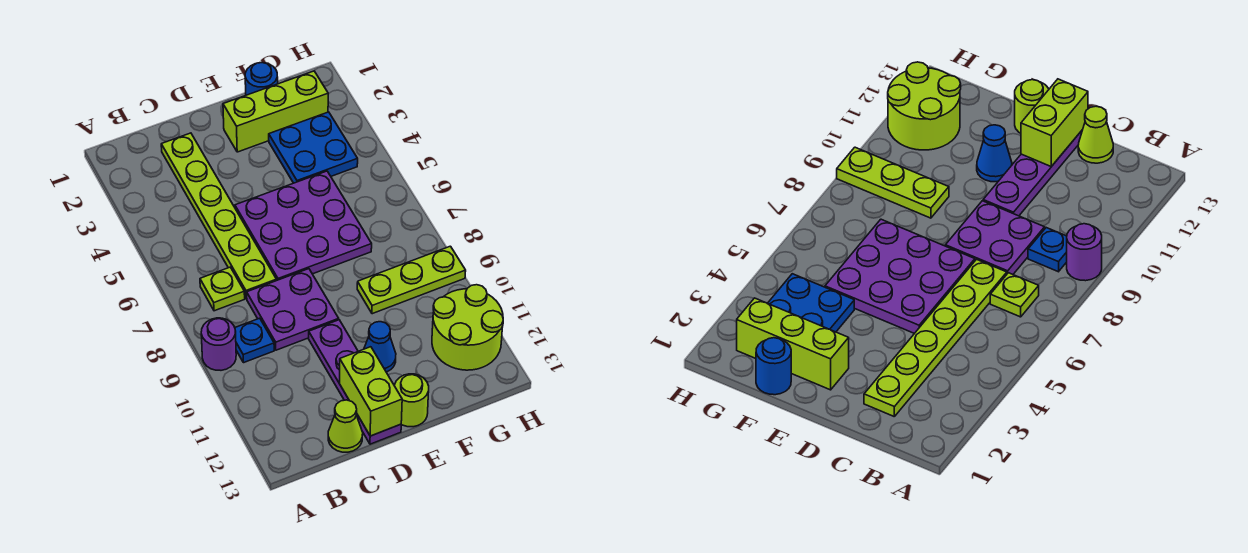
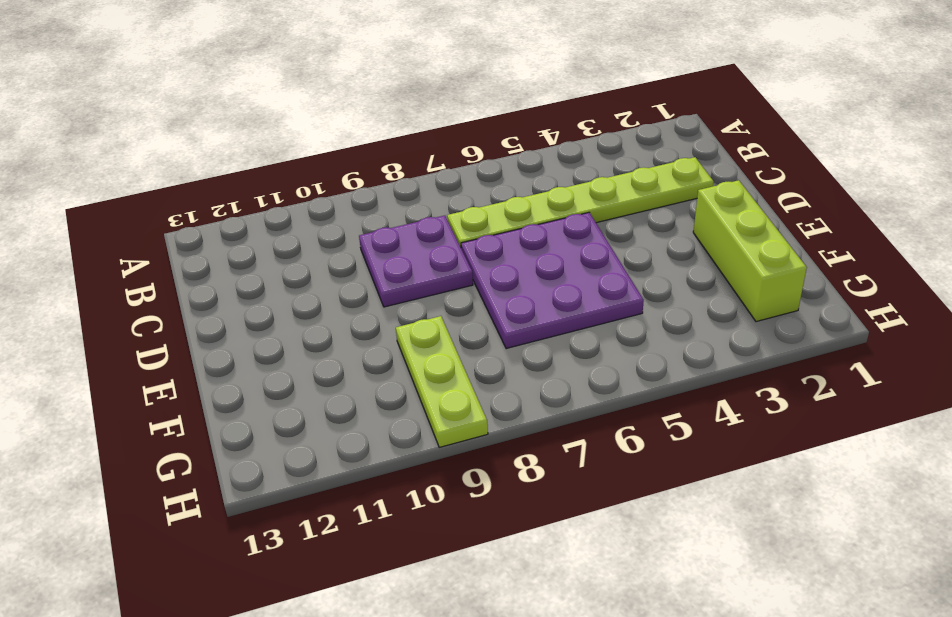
none -> purple round brick A9 level 1
none -> lime plate B7 level 1
none -> blue plate B9 level 1

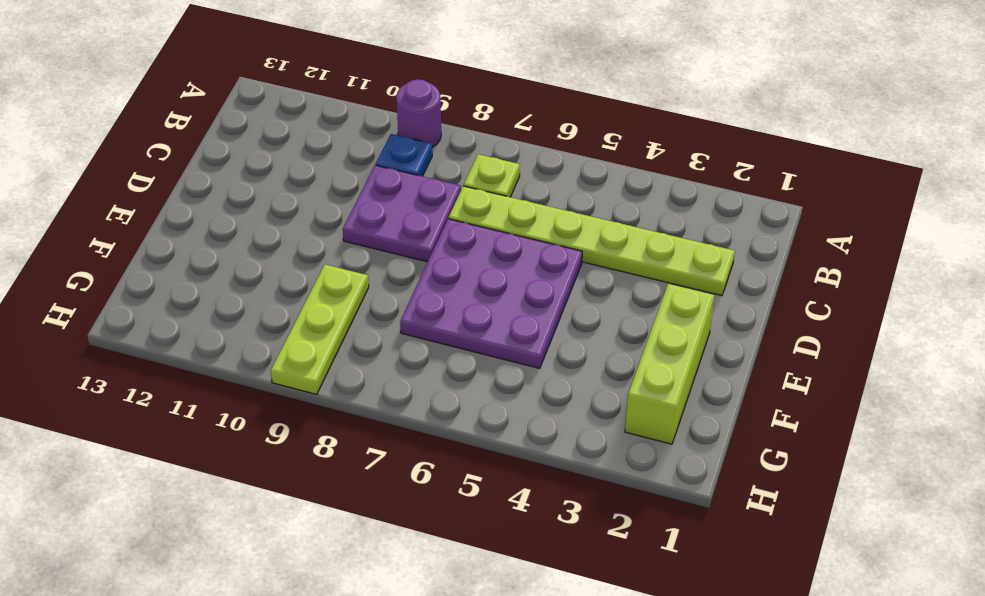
none -> lime cone C13 level 1
none -> purple plate D10:D13 level 1
none -> blue cone E11 level 1

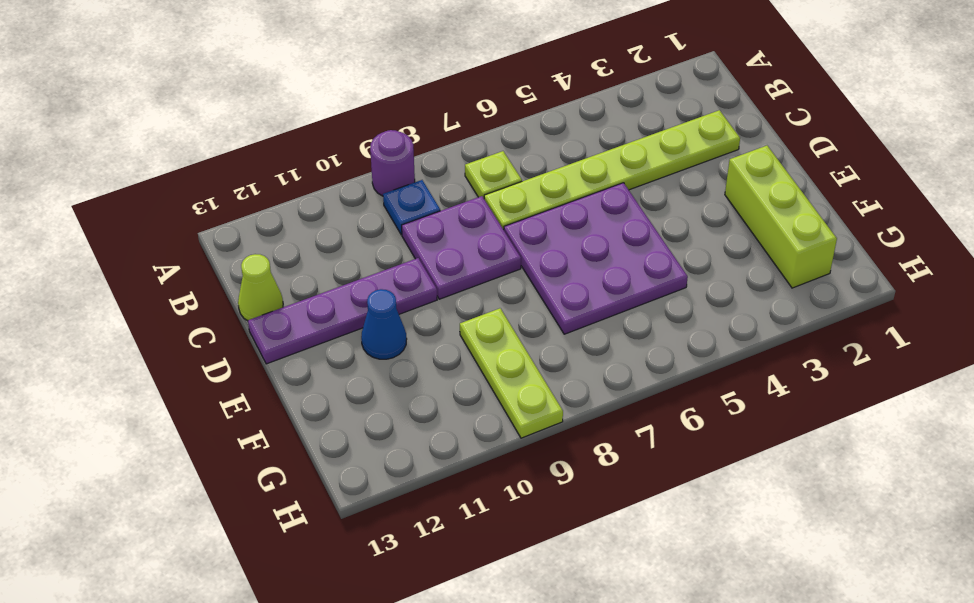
none -> lime round brick E13 level 1
none -> blue round brick F1 level 1
none -> blue plate F3:G4 level 1

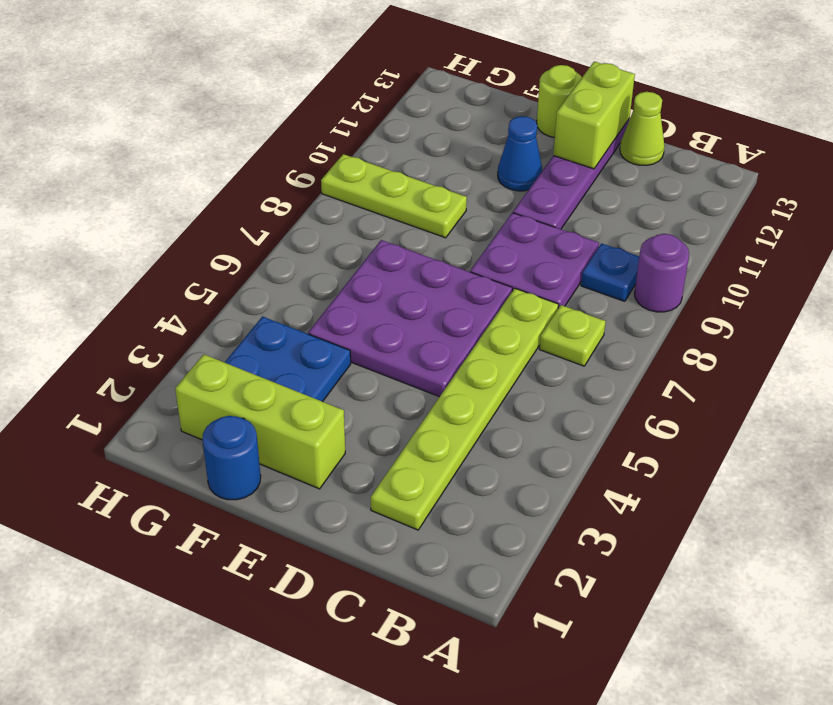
none -> lime round brick G11:H12 level 1

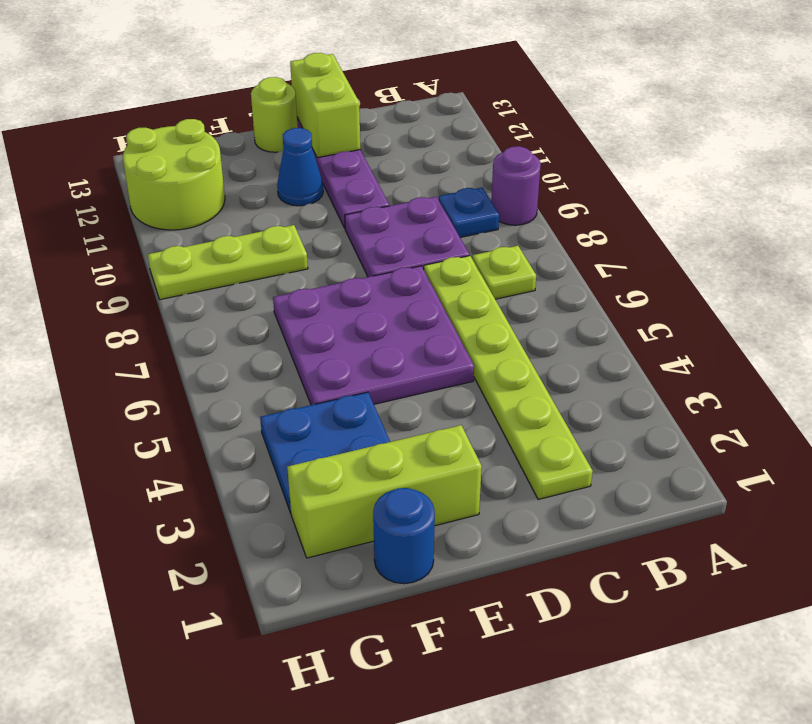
none -> lime cone C13 level 1

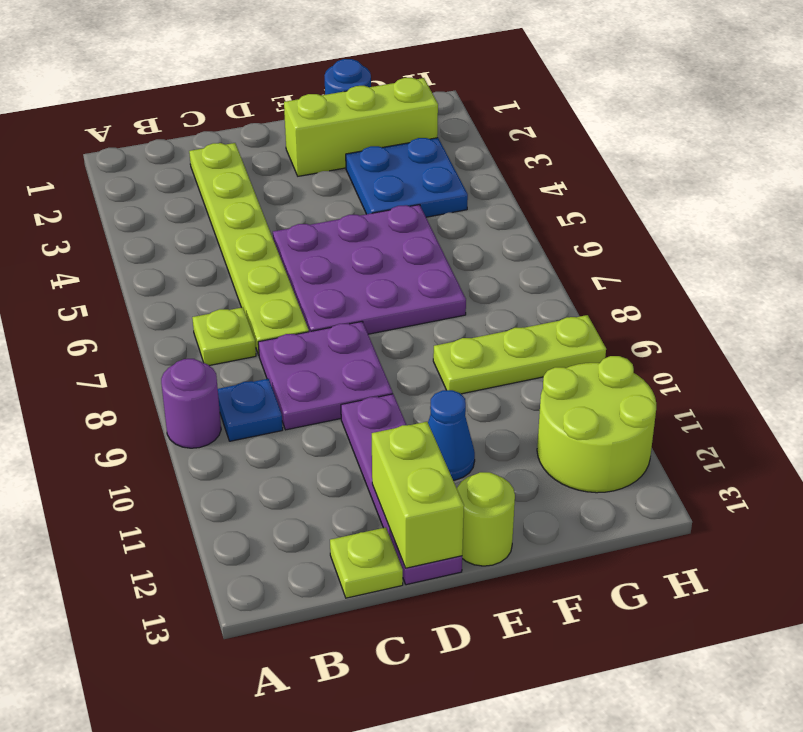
lime plate C13 level 1 -> lime cone C13 level 1

